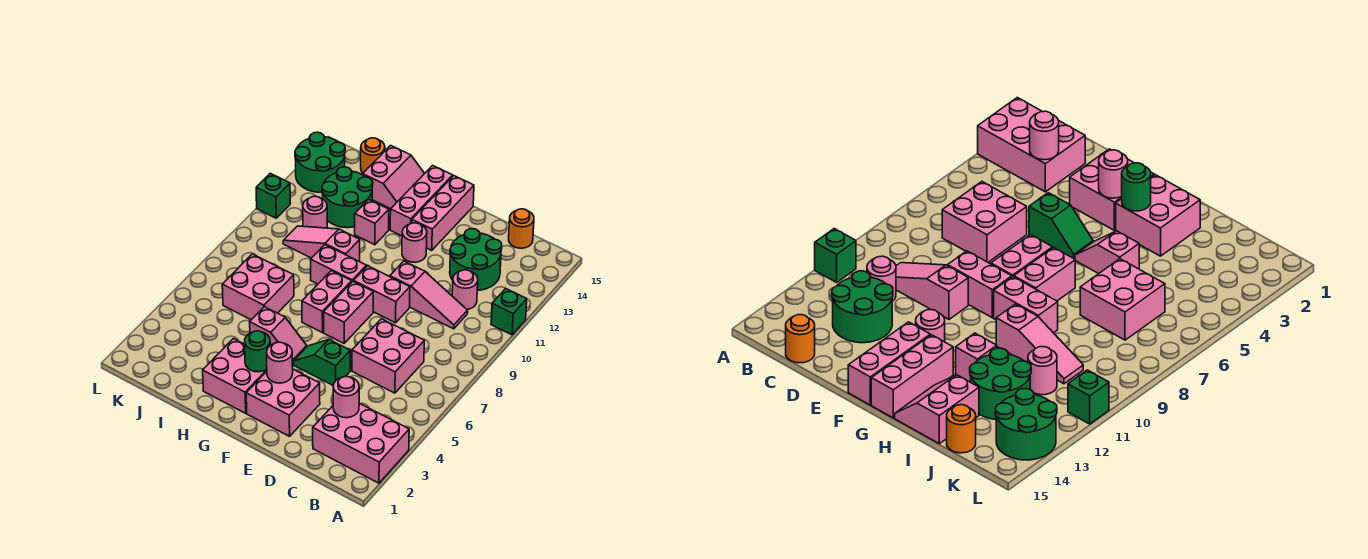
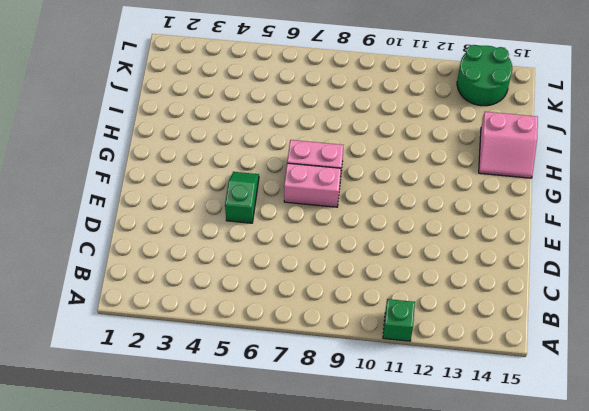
none -> pink brick A2:C3 level 1
none -> pink brick C6:D7 level 1
none -> pink slope C10:E10 level 1 top E
none -> pink round brick C11 level 1

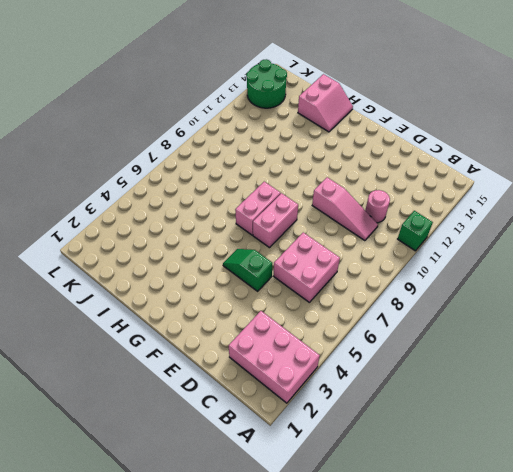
none -> green round brick C12:D13 level 1
none -> orange round brick C15 level 1
none -> pink brick E2:F3 level 1
none -> pink brick E9:F9 level 1

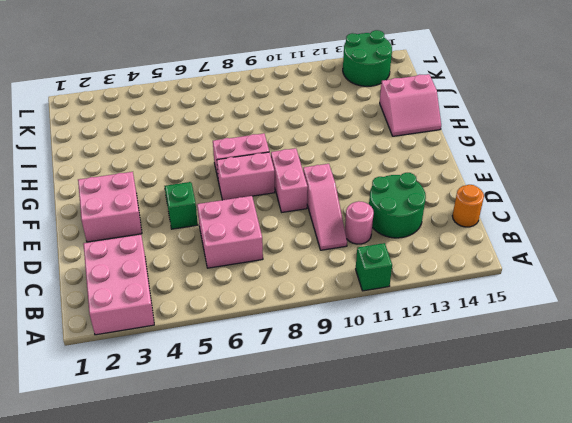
none -> pink round brick F12 level 1
none -> pink brick F13:F15 level 1
none -> pink brick G2:H3 level 1
none -> pink slope G5:H5 level 1 top H

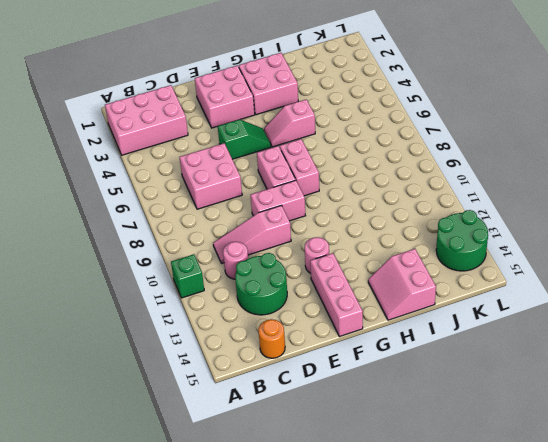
none -> pink brick G9:H9 level 1
none -> pink brick G13:G15 level 1
none -> pink slope H10:J10 level 1 top H
none -> pink brick H12 level 1

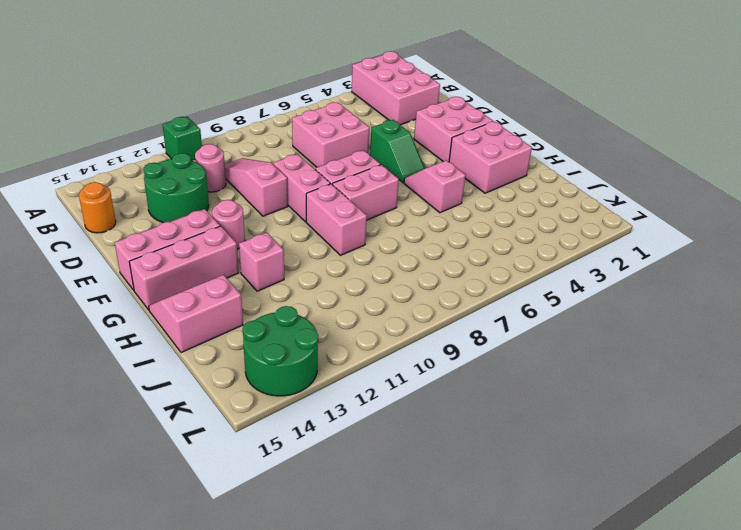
none -> pink slope H10:J10 level 1 top H
none -> pink brick I6:J7 level 1
none -> green round brick I12:J13 level 1
none -> pink round brick J11 level 1

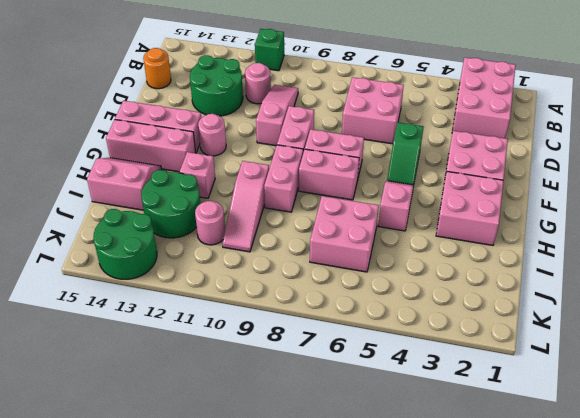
none -> orange round brick J15 level 1
none -> green brick L11 level 1
none -> pink round brick C3 level 2
none -> pink round brick F3 level 2

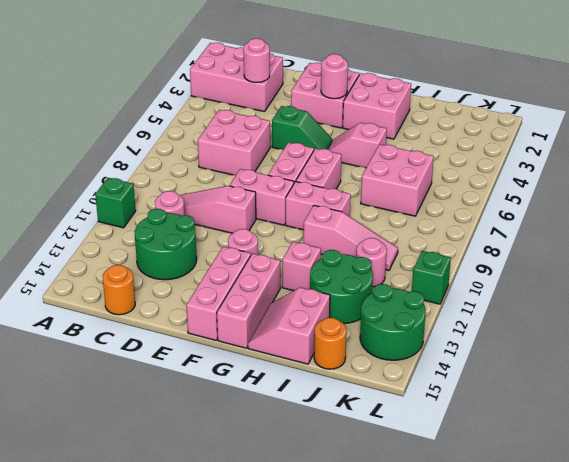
none -> green round brick G3 level 2

